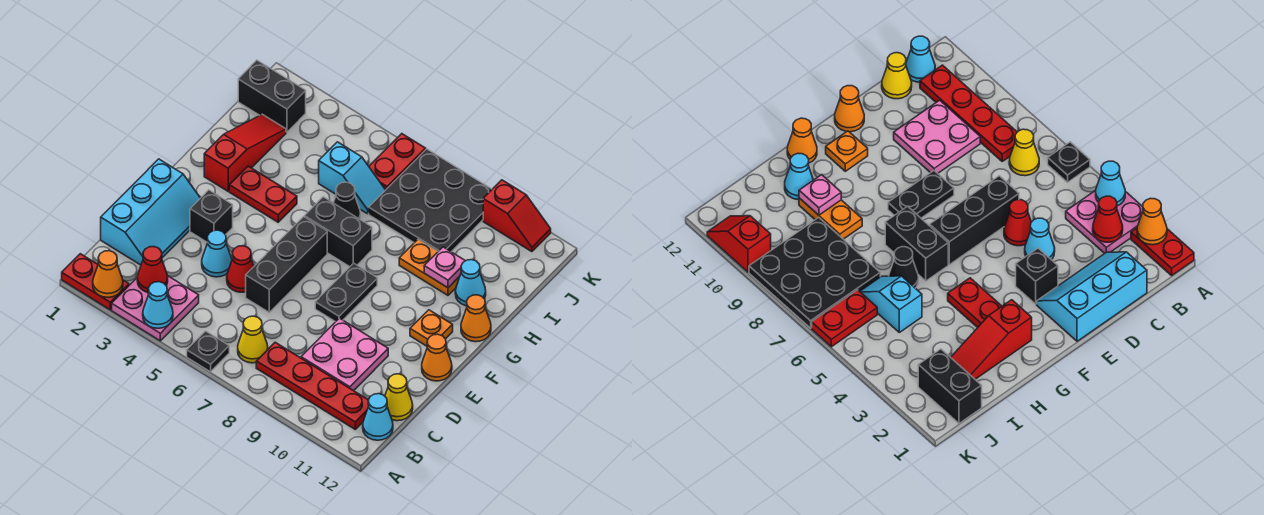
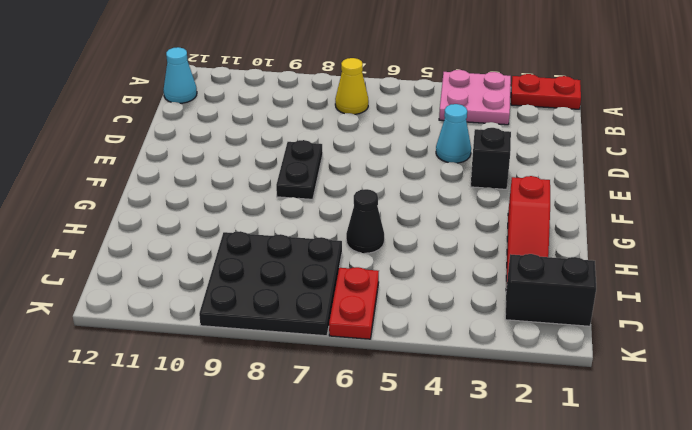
none -> black plate A6 level 1
none -> red plate B8:B11 level 1
none -> cyan slope C1:E2 level 1 top 1
none -> pink plate C9:D10 level 1

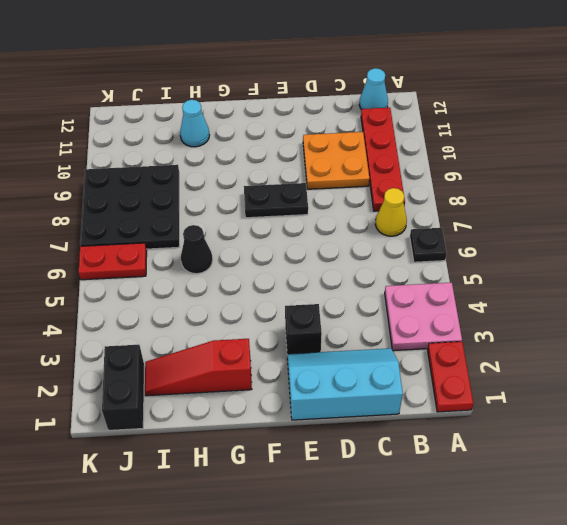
orange plate C9:D10 level 1 -> pink plate C9:D10 level 1
none -> yellow cone C12 level 1
none -> cyan cone D4 level 1
none -> red cone D5 level 1
none -> black brick D6:F6 level 1

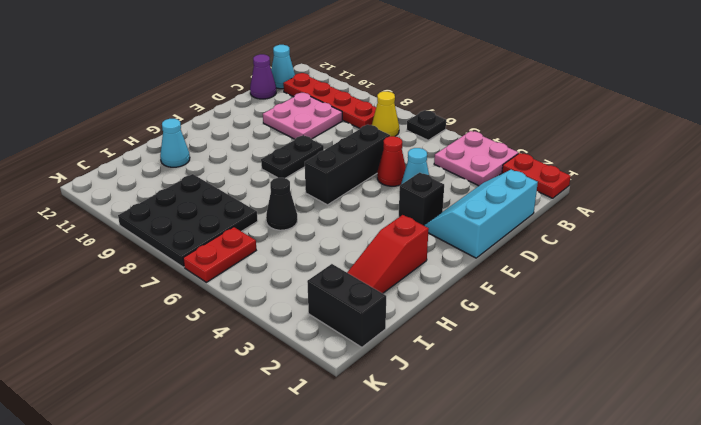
purple cone C12 level 1 -> yellow cone C12 level 1
none -> orange cone E12 level 1
none -> orange plate F11 level 1
none -> red plate G3:G4 level 1
none -> black brick G6:G7 level 1

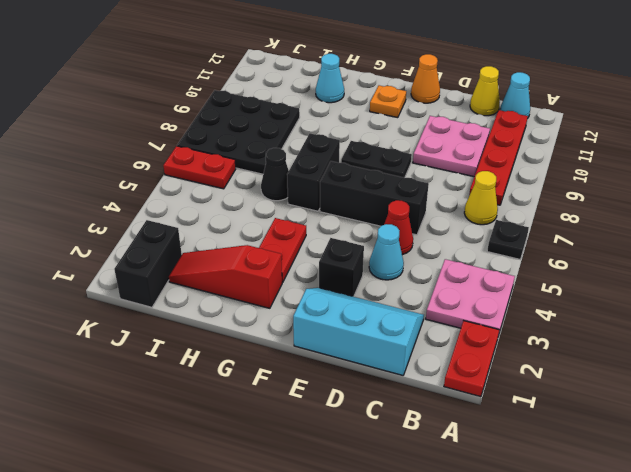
none -> orange cone G12 level 1
none -> orange plate H9:H10 level 1
none -> cyan slope I5:I6 level 1 top 5
none -> red slope K10:K11 level 1 top 10

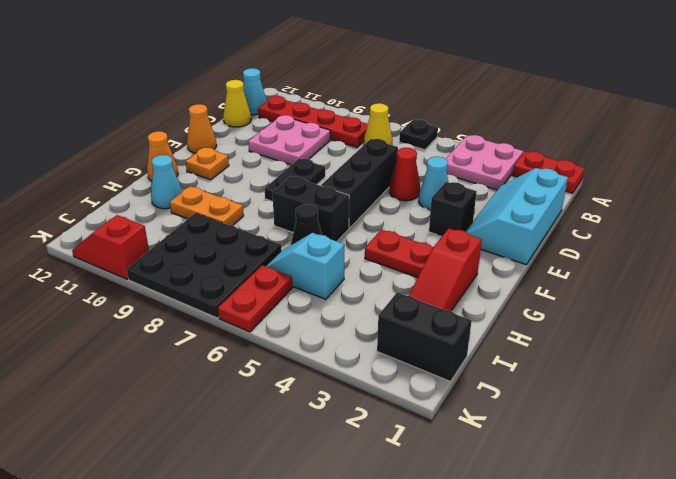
none -> orange cone A2 level 2
none -> cyan cone A4 level 2
none -> red cone B3 level 2
none -> pink plate H10 level 2

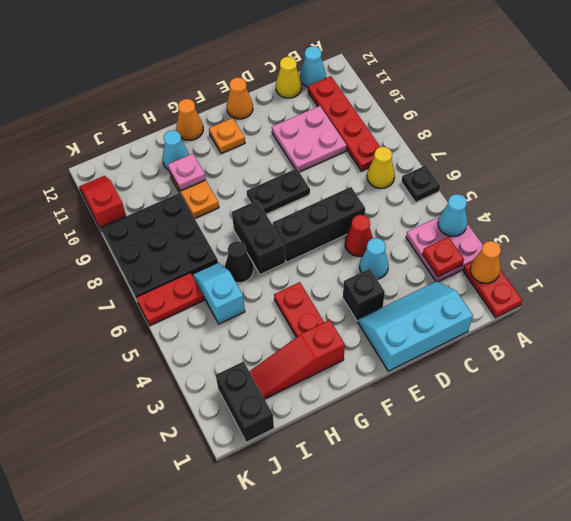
red plate B3 level 2 -> red cone B3 level 2

